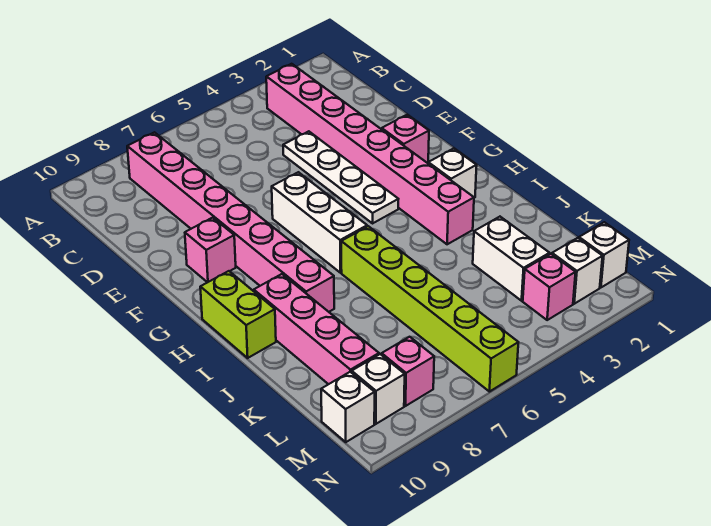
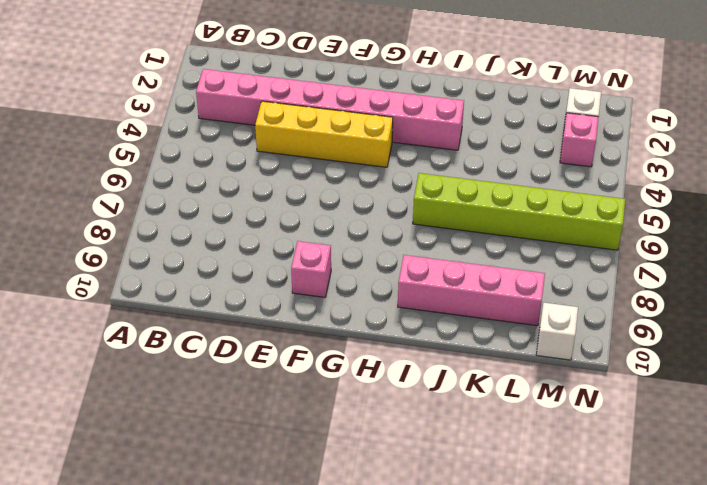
yellow brick D4:G4 level 1 -> white plate D4:G4 level 1
none -> pink brick B8:I8 level 1
none -> pink brick F2 level 1
none -> white brick F6:H6 level 1

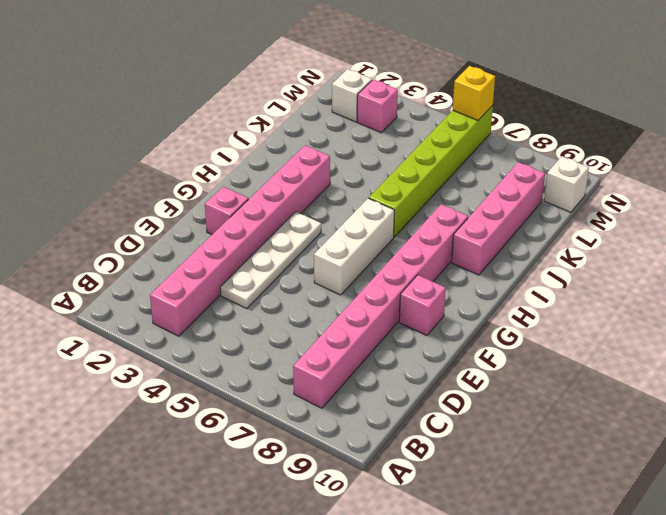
yellow brick N6 level 2 -> none
none -> white brick H2 level 1
none -> lime brick H10:I10 level 1
none -> white brick K3:L3 level 1

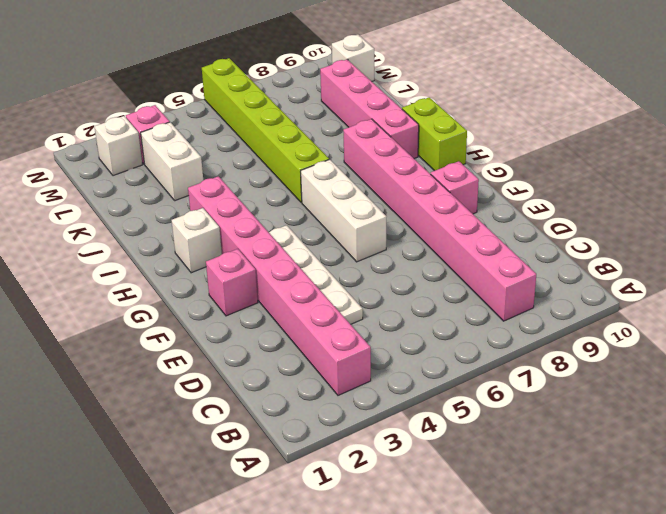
none -> white brick M1 level 1
none -> pink brick M8 level 1
none -> white brick M9 level 1

